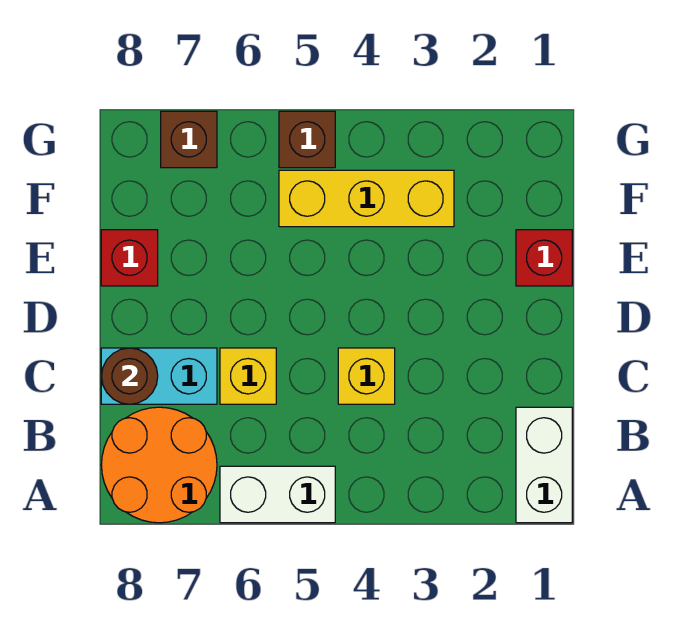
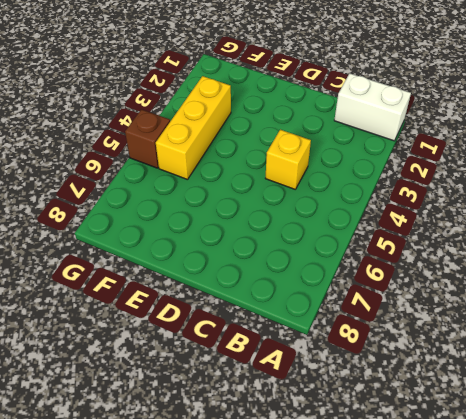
none -> white brick A5:A6 level 1
none -> orange round brick A7:B8 level 1
none -> yellow brick C6 level 1

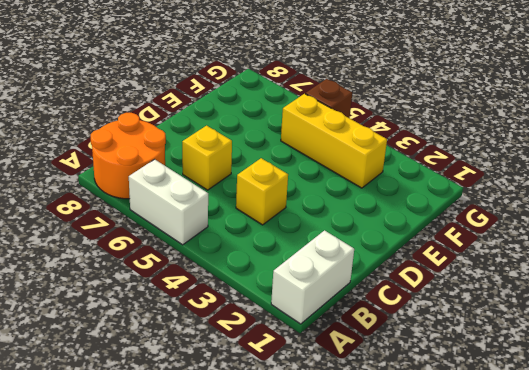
none -> cyan brick C7:C8 level 1
none -> red brick E1 level 1
none -> red brick E8 level 1

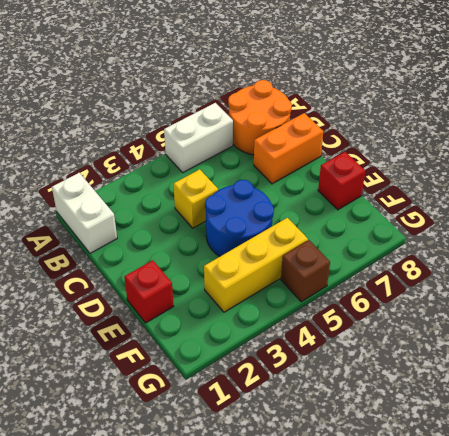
orange brick C7:C8 level 1 -> cyan brick C7:C8 level 1
blue round brick D4:E5 level 1 -> none
none -> yellow brick C6 level 1
none -> brown brick G7 level 1
none -> brown round brick C8 level 2

